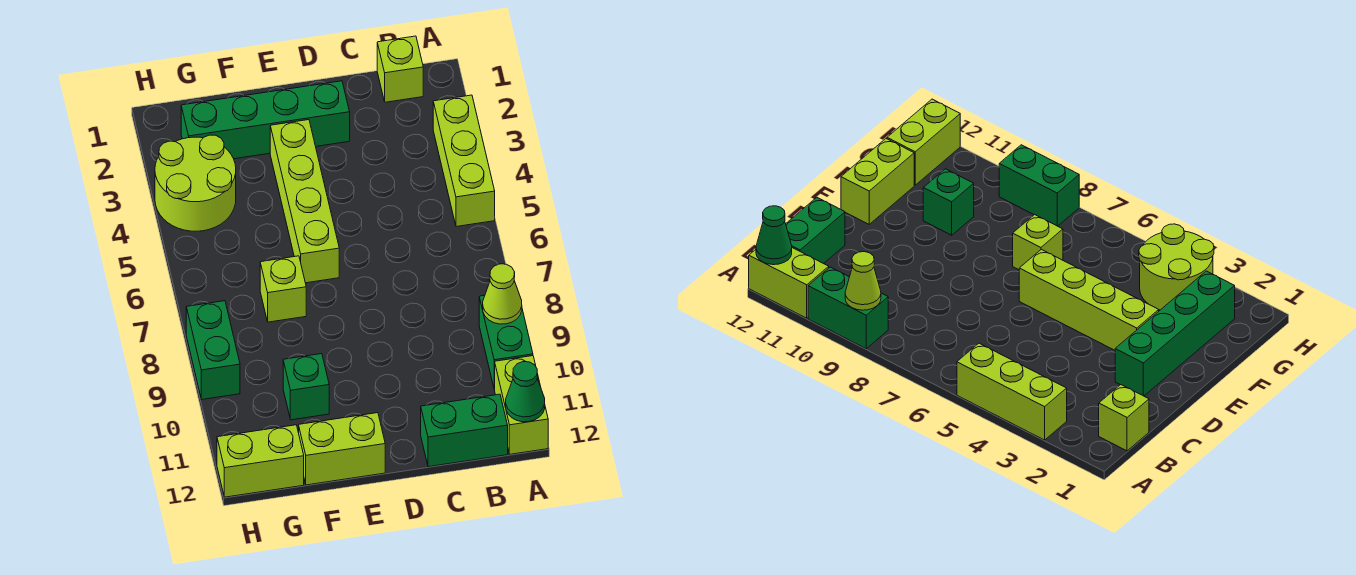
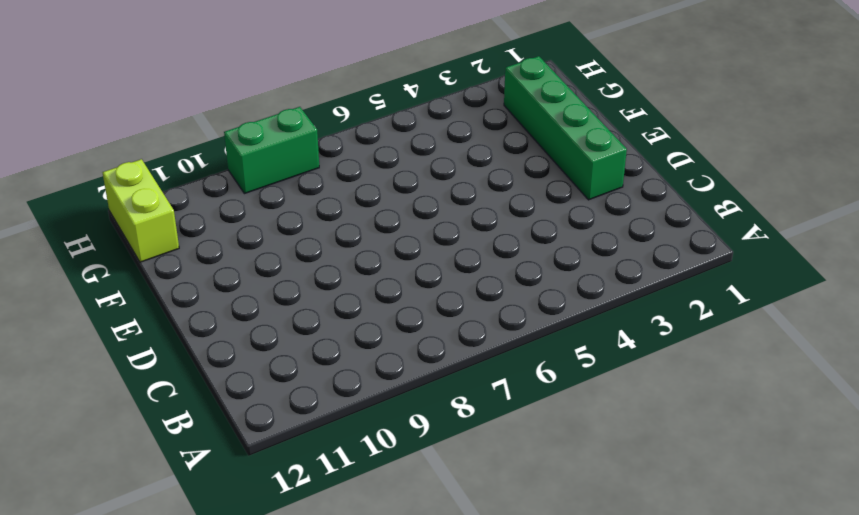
none -> lime brick A3:A5 level 1
none -> green brick A9:A10 level 1
none -> lime brick A11:A12 level 1

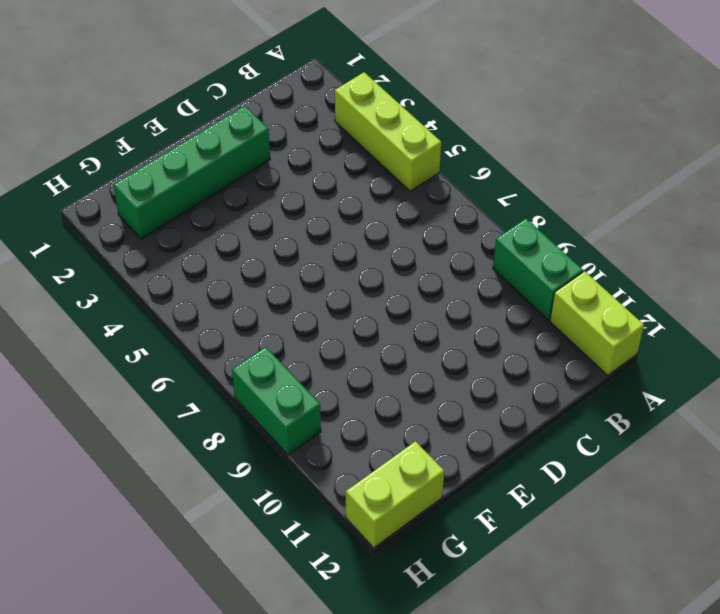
none -> lime brick B1 level 1
none -> green brick B12:C12 level 1
none -> lime brick E3:E6 level 1

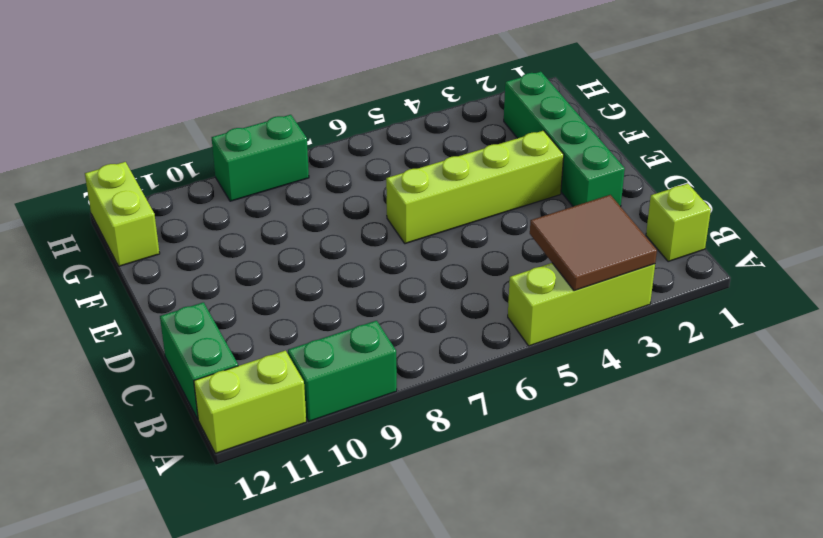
brown tile A3:B4 level 2 -> none
none -> lime brick E12:F12 level 1
none -> lime brick F7 level 1
none -> green brick F10 level 1

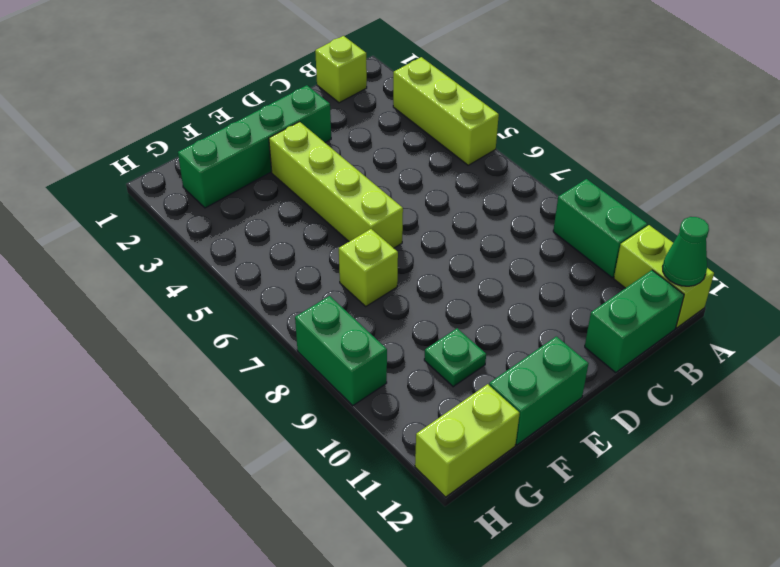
green brick E12:F12 level 1 -> lime brick E12:F12 level 1
green plate F10 level 1 -> green brick F10 level 1
none -> lime round brick G3:H4 level 1
none -> lime cone A9 level 2

